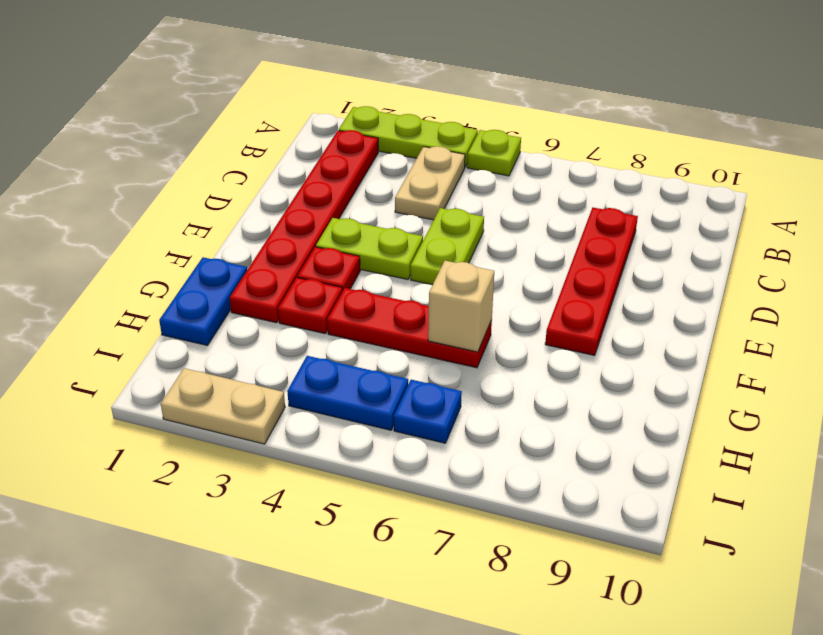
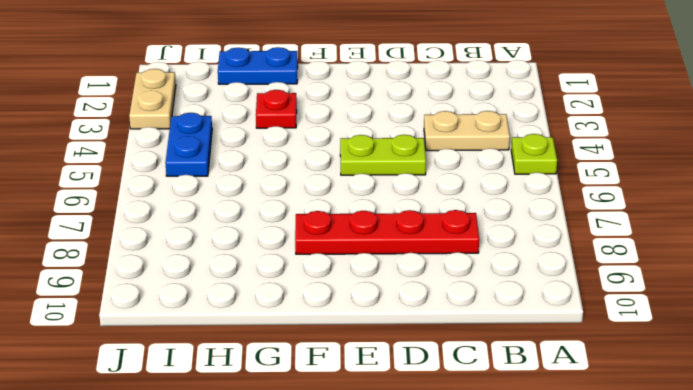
none -> lime plate A2:A4 level 1
none -> red plate B2:G2 level 1
none -> lime plate E3:E4 level 1

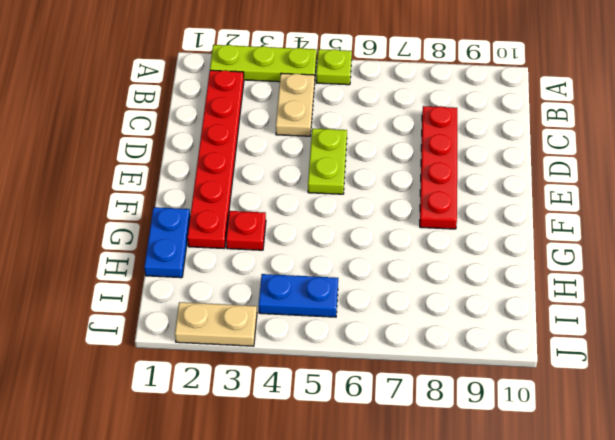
none -> lime plate E3:E4 level 1
none -> red plate F3 level 1
none -> red plate G4:G6 level 1

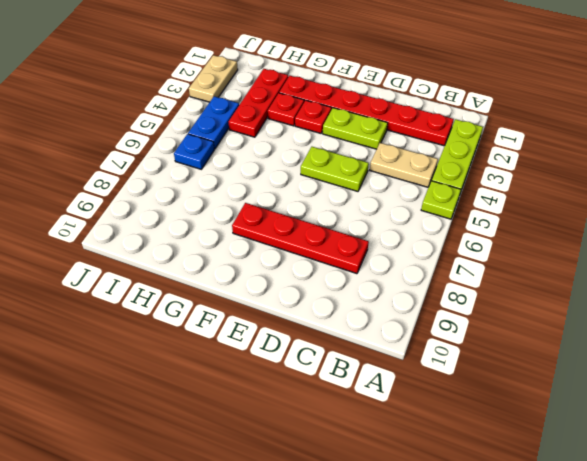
lime plate D3:E3 level 1 -> lime plate E3:E4 level 1
red plate H2:H4 level 1 -> red plate G4:G6 level 1
none -> blue plate G1:H1 level 1
none -> tan brick G6 level 2

